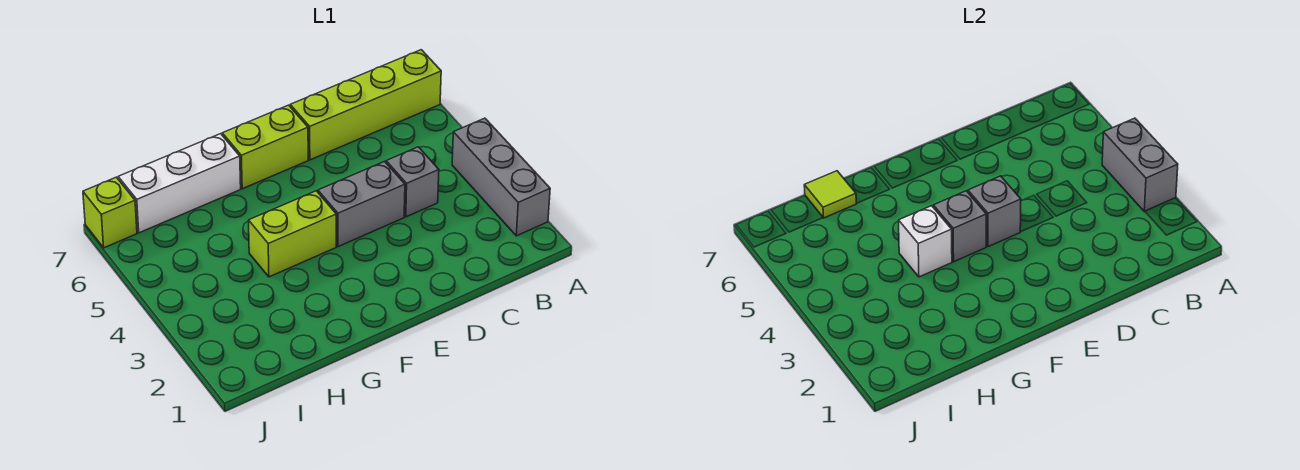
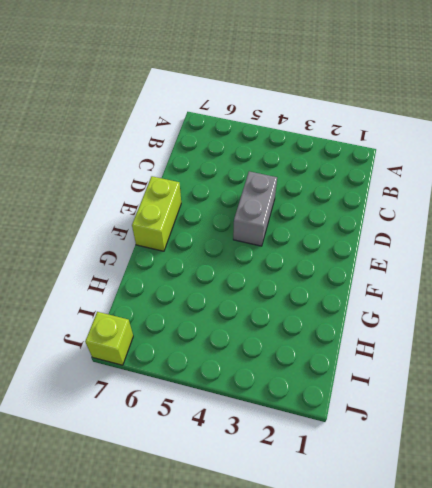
none -> grey brick A2:A4 level 1
none -> lime brick A7:D7 level 1
none -> grey brick C4 level 1

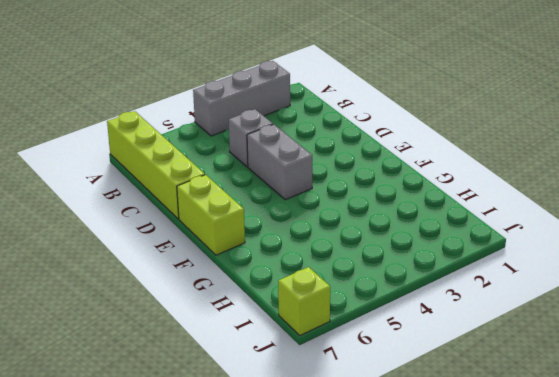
none -> lime brick F4:G4 level 1
none -> white brick G7:I7 level 1
none -> grey brick A3:A4 level 2

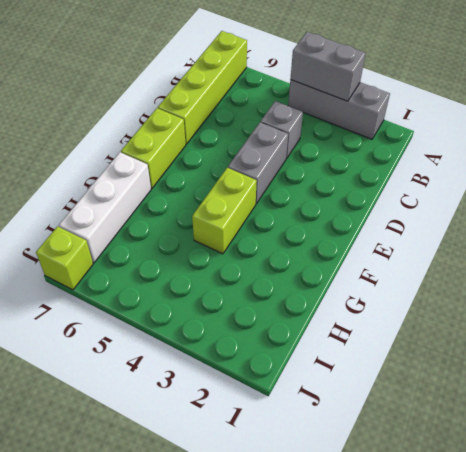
none -> grey brick E4 level 2
none -> grey brick F4 level 2
none -> white brick G4 level 2

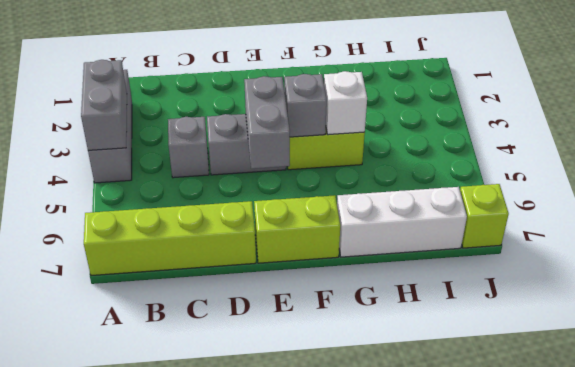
grey brick E4:E5 level 2 -> grey brick E4 level 2
none -> lime tile H7 level 2

